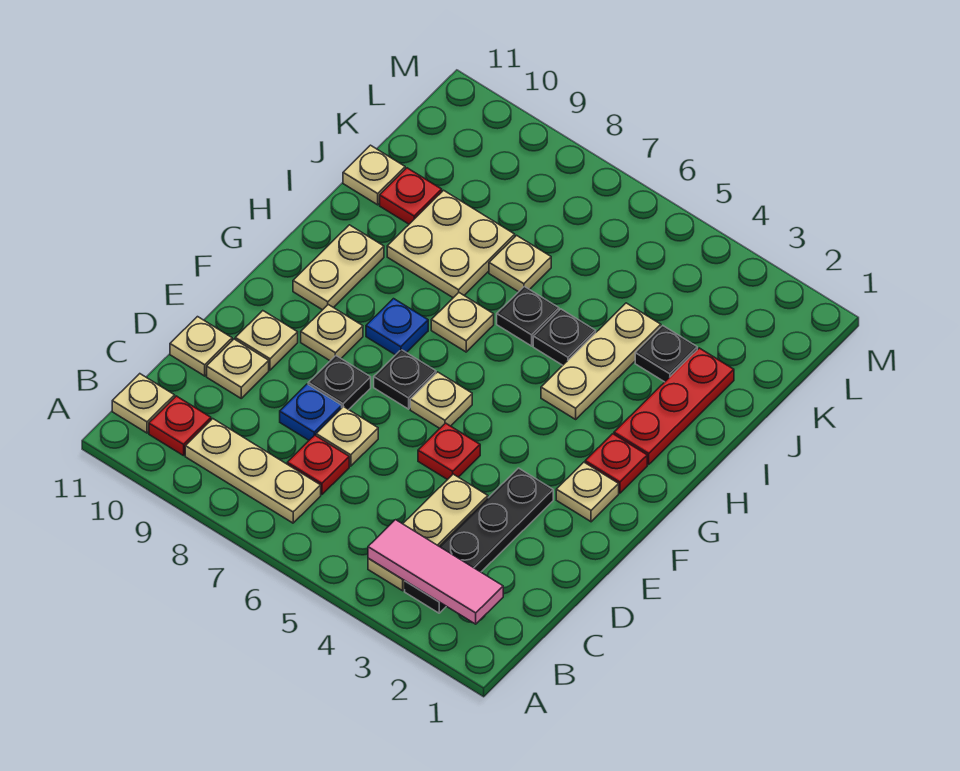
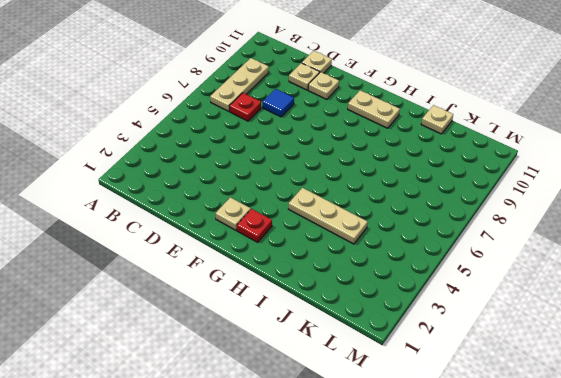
blue tile D8 level 1 -> blue plate D8 level 1
none -> black plate B3:E3 level 1
none -> tan plate B4:D4 level 1
none -> red plate B10 level 1
none -> tan plate B11 level 1

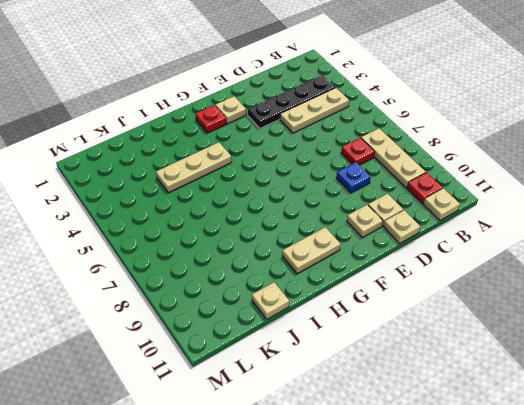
none -> tan plate D7 level 1
none -> red plate E5 level 1
none -> black plate E8 level 1
none -> tan plate F6 level 1

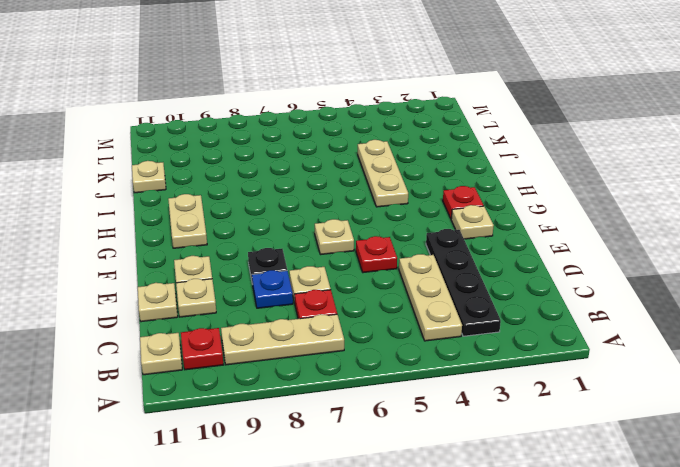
none -> black plate F7 level 1
none -> tan plate F9 level 1
none -> blue plate G8 level 1
none -> red plate H2:J2 level 1

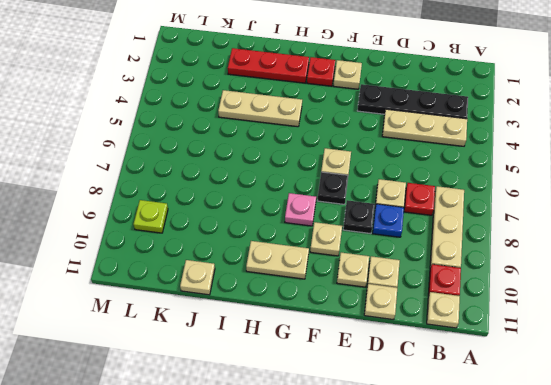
pink plate G8 level 1 -> blue plate G8 level 1
lime plate L9 level 1 -> none
none -> red plate E5 level 1
none -> tan plate H7 level 1
none -> black plate I5 level 1
none -> black plate I6 level 1

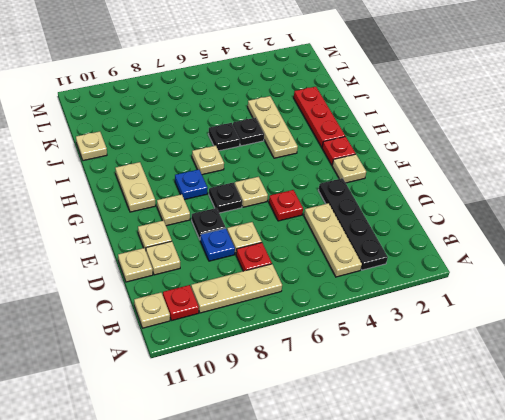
none -> tan plate I8:J9 level 1
none -> black plate J3 level 1
none -> tan plate J7 level 1
none -> red plate J10 level 1

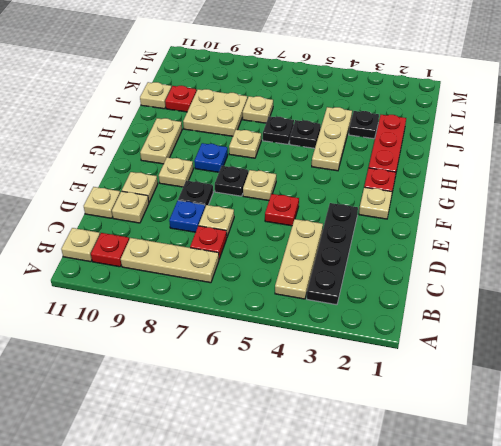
none -> pink tile B2:B4 level 2

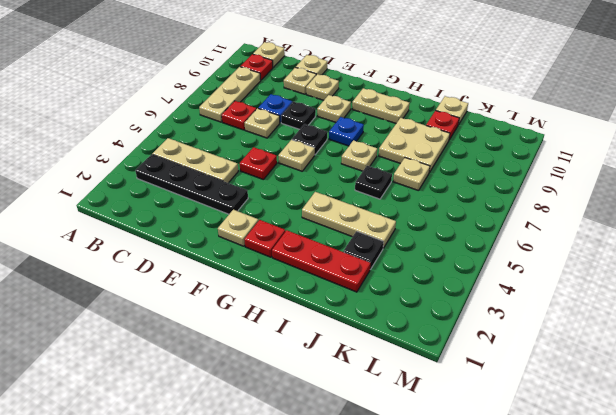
none -> black plate I5 level 1
none -> pink tile B2:B4 level 2

